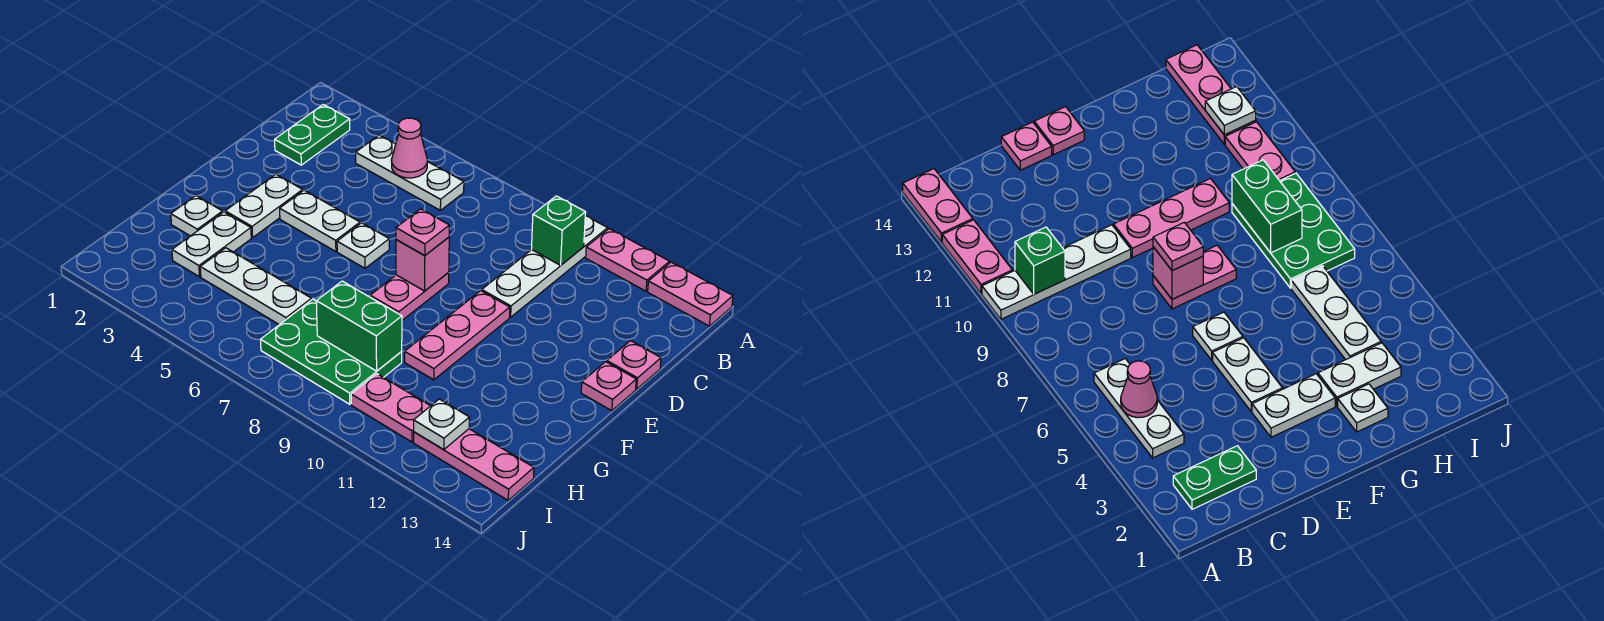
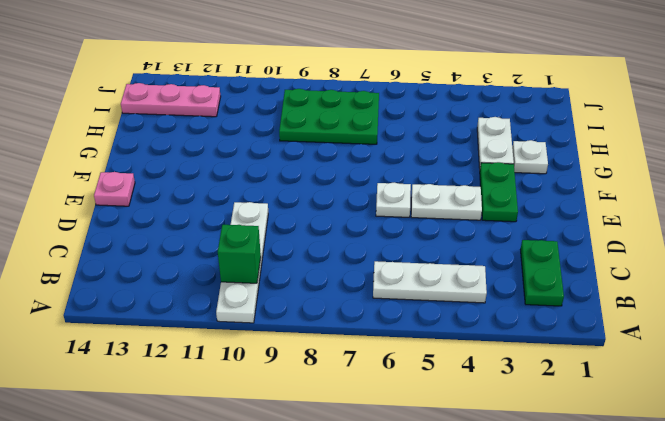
green plate E3:F3 level 1 -> white plate E3:F3 level 1
none -> pink plate A11:A12 level 1
none -> pink plate A13:A14 level 1
none -> pink plate D14 level 1

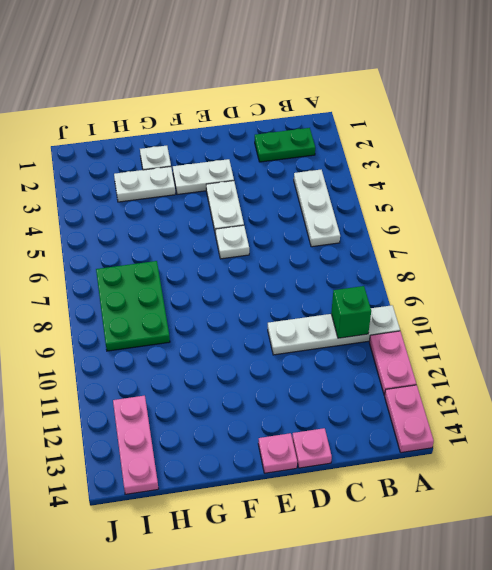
none -> pink plate E8:F8 level 1
none -> pink plate E10:G10 level 1
none -> white plate H4:H6 level 1

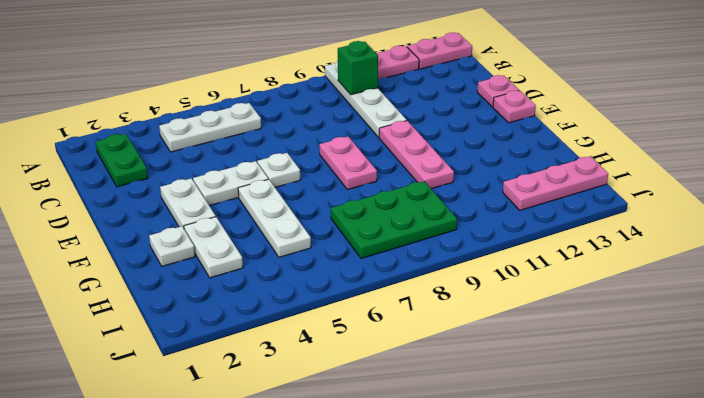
white plate F5:H5 level 1 -> white plate H4:H6 level 1
none -> pink plate I10:I11 level 1
none -> pink cone B5 level 2
none -> pink brick E8 level 2

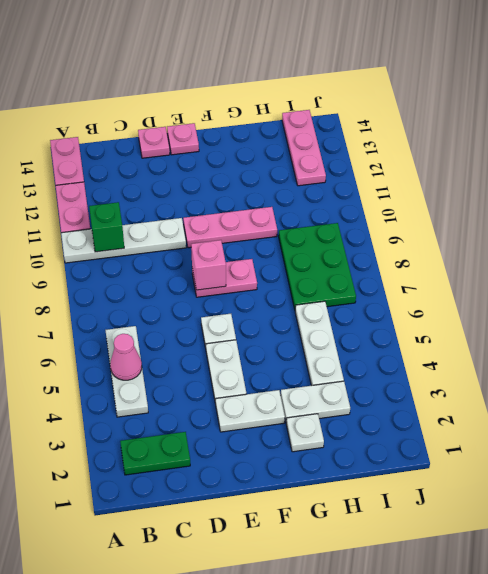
none -> pink plate I10:I11 level 1
none -> green brick H8:H9 level 2
none -> white plate I12 level 2

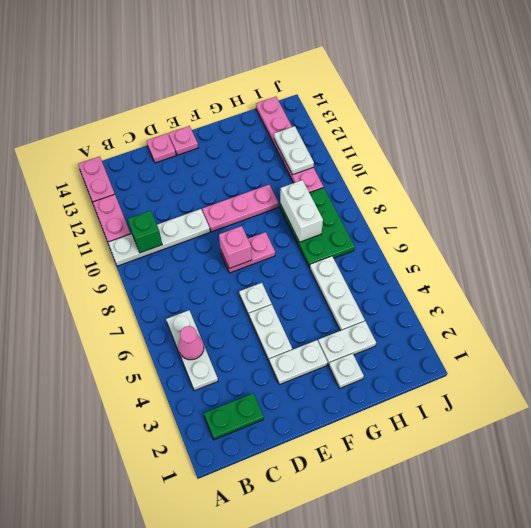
white brick H8:H9 level 2 -> green brick H8:H9 level 2
white plate I11:I12 level 2 -> white plate I12 level 2
none -> pink plate E8 level 3

